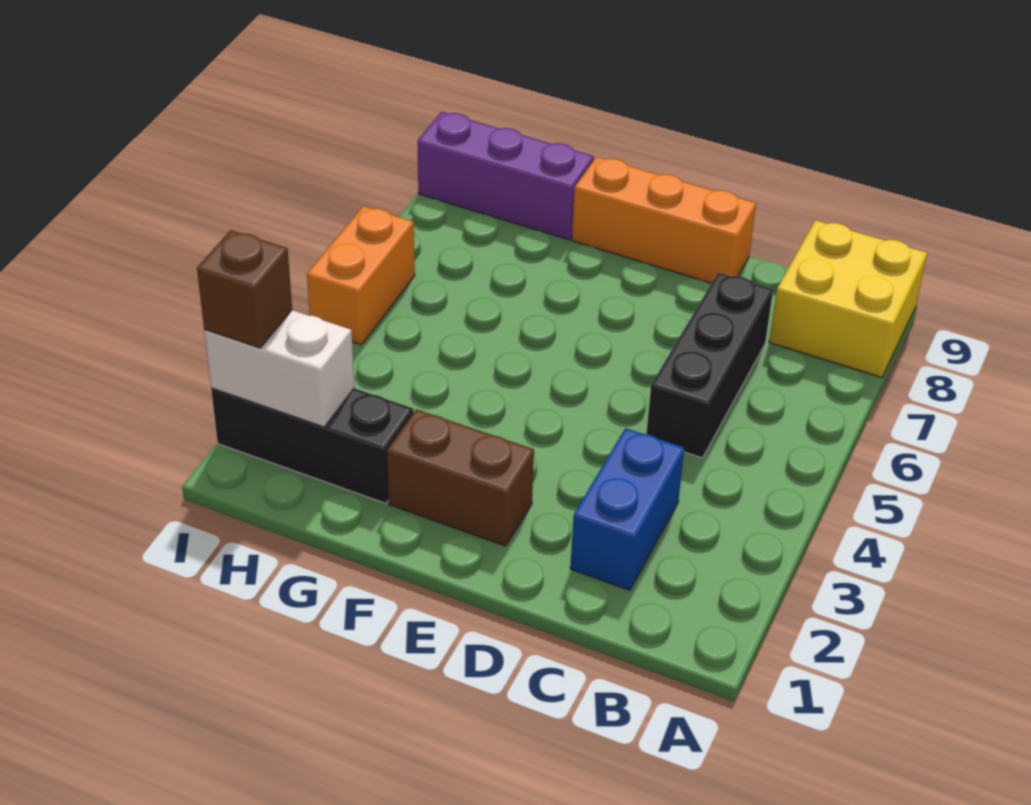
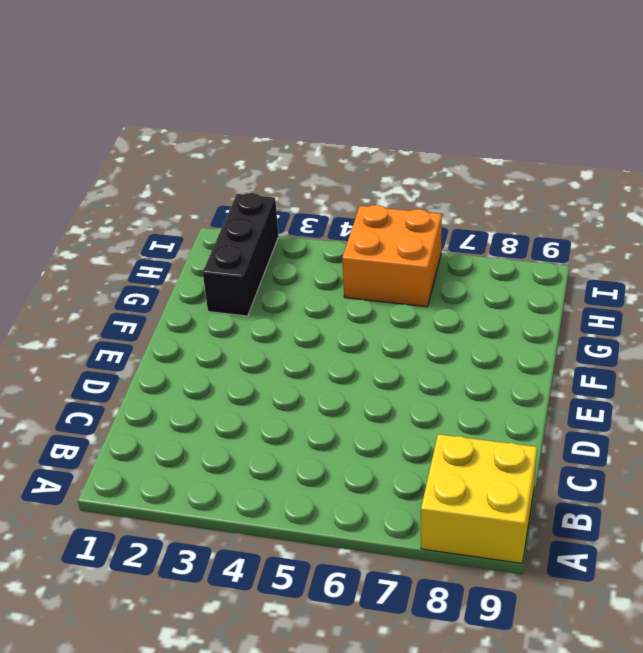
orange brick H5:I6 level 1 -> orange brick I5:I6 level 1
none -> blue brick C2:C3 level 1
none -> black brick C5:C7 level 1

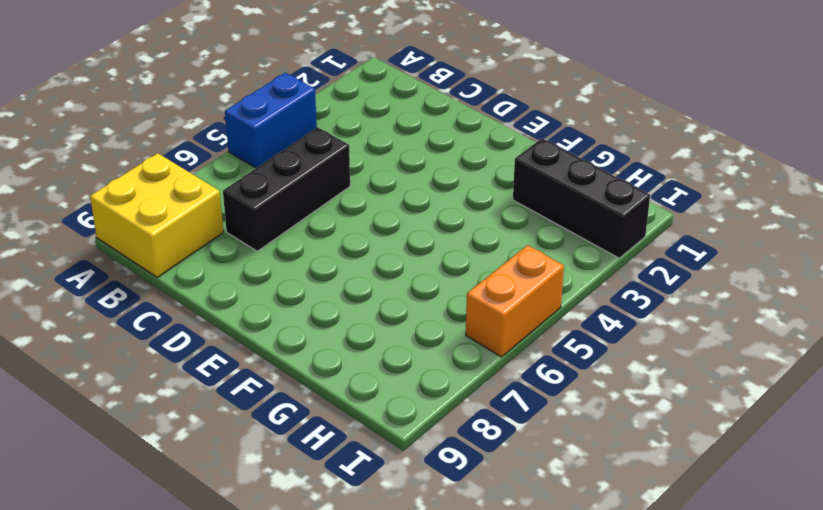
blue brick A4:A5 level 1 -> blue brick C2:C3 level 1
none -> orange brick D9:F9 level 1
none -> brown brick E2:F2 level 1

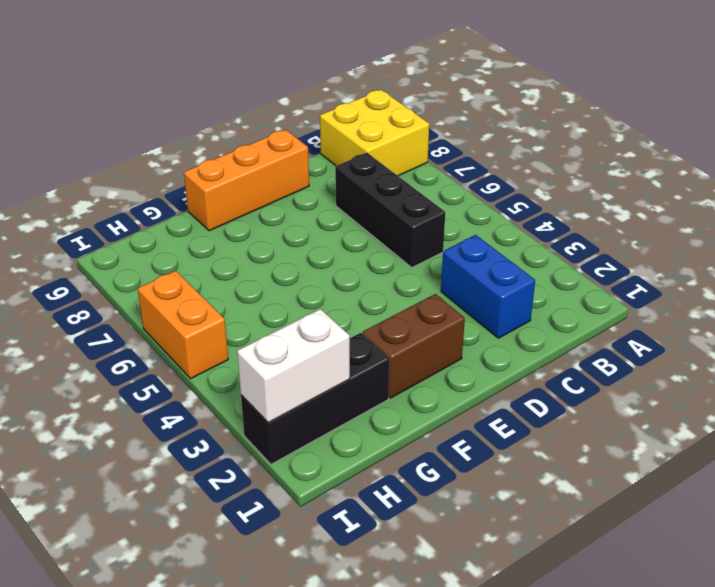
none -> purple brick G9:I9 level 1
none -> brown brick I2 level 3

